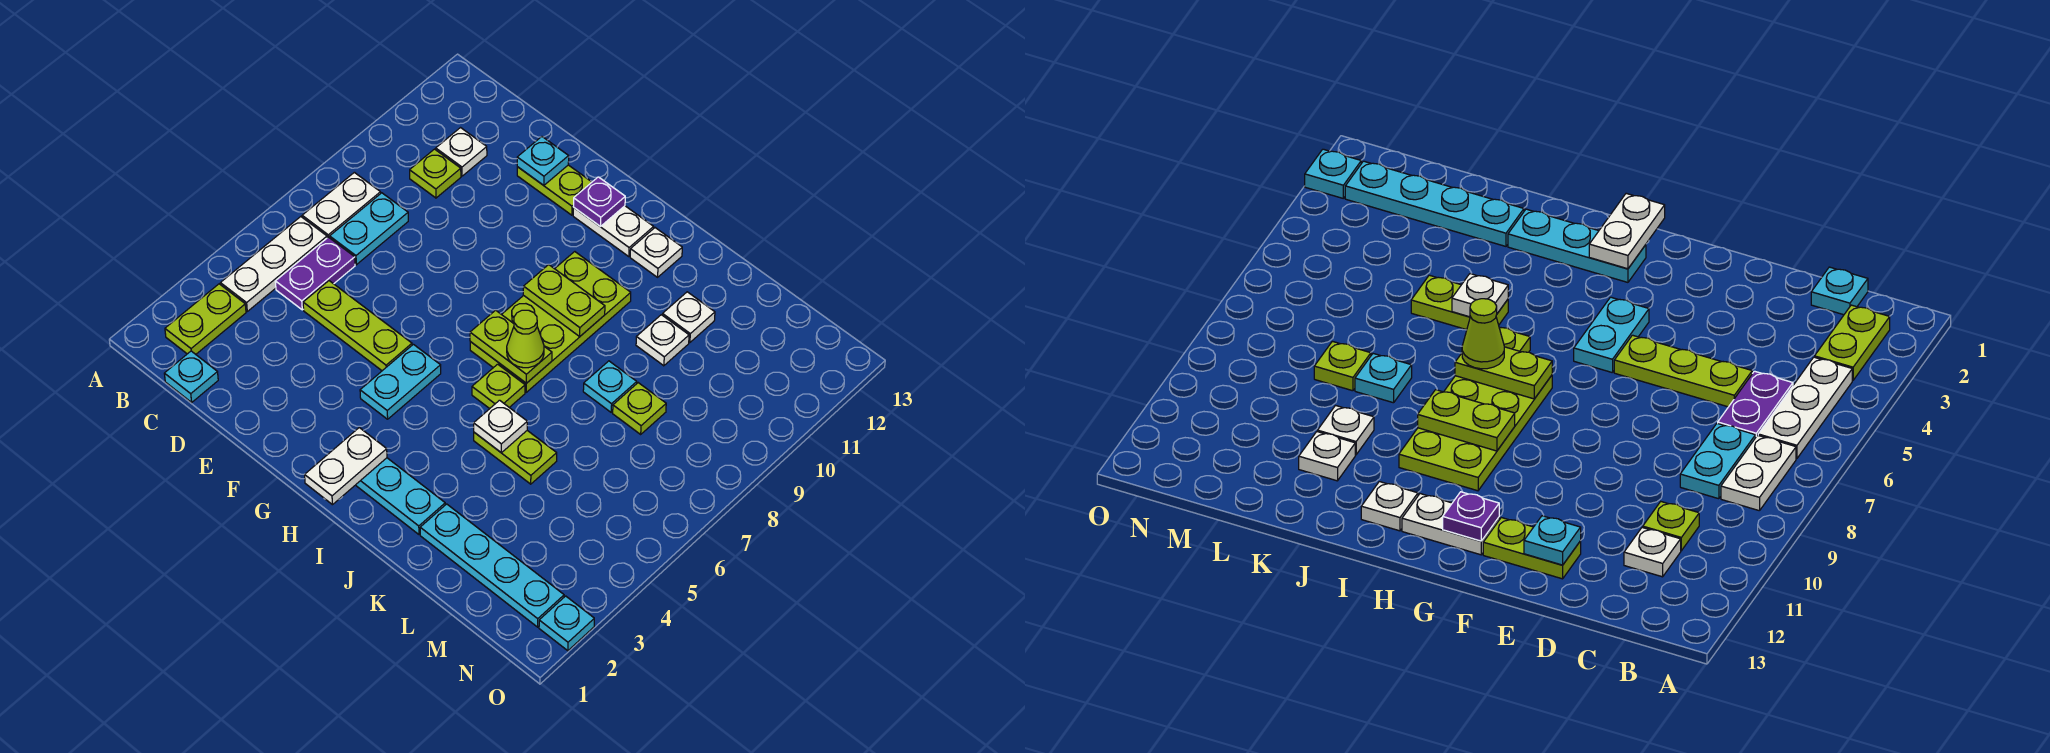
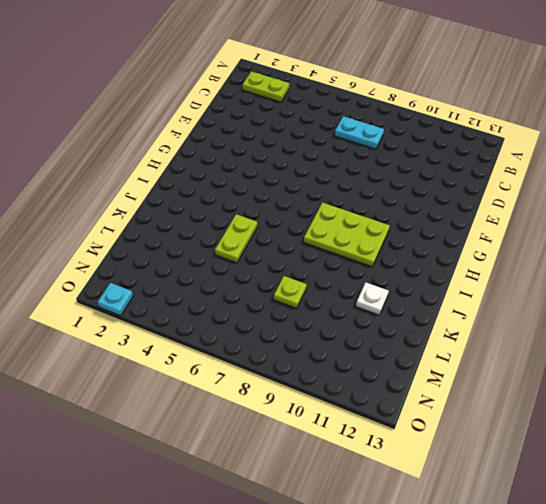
lime plate H8:I10 level 1 -> lime plate H7:I10 level 1
none -> white plate B4:B6 level 1
none -> white plate B7:B8 level 1
none -> cyan plate C1 level 1
none -> purple plate C5:C6 level 1

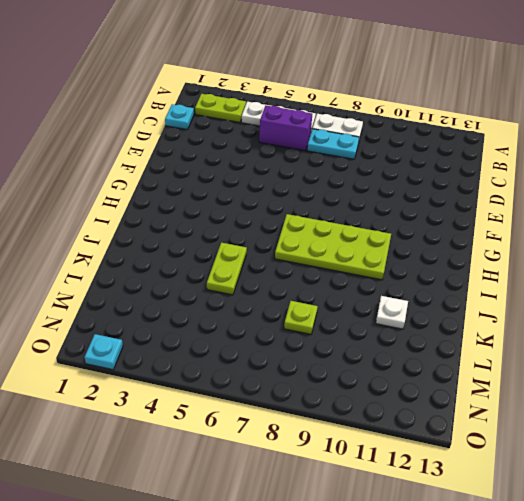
purple brick C5:C6 level 1 -> purple plate C5:C6 level 1
none -> lime plate C10 level 1
none -> white plate C11 level 1
none -> lime plate D5:F5 level 1
none -> lime plate E12:F12 level 1

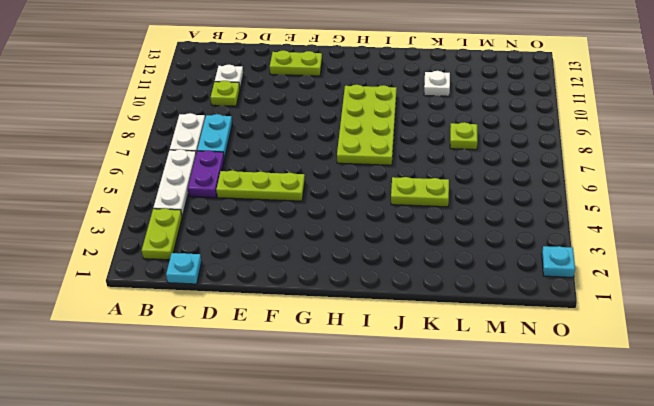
none -> cyan plate G4:G5 level 1
none -> white plate G12:H12 level 1
none -> cyan plate H2:J2 level 1
none -> lime plate I6 level 1

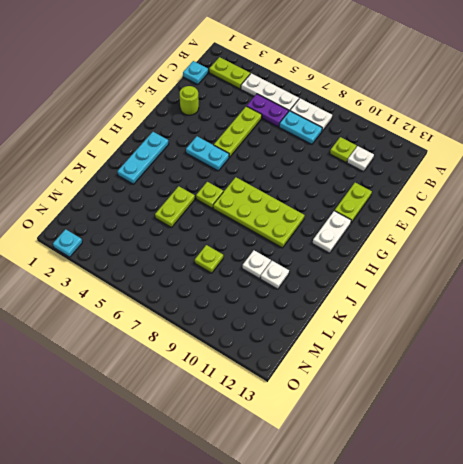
lime round brick E2 level 1 -> none
none -> white plate I12 level 1
none -> cyan plate K2:N2 level 1
none -> cyan plate K8 level 1
none -> cyan plate E12 level 2

